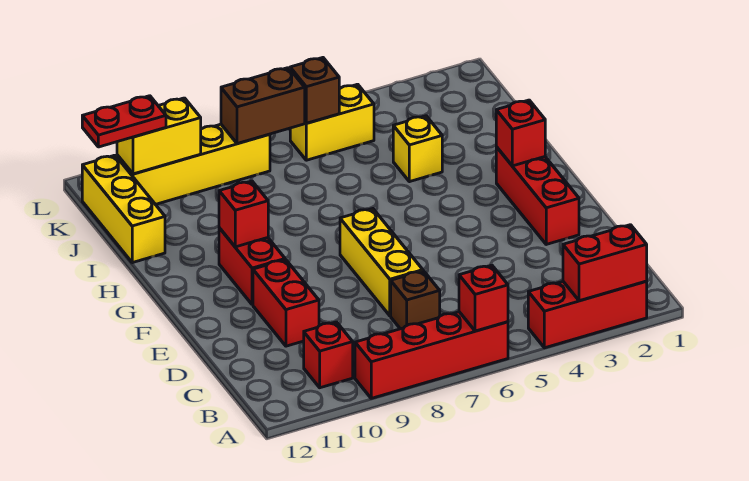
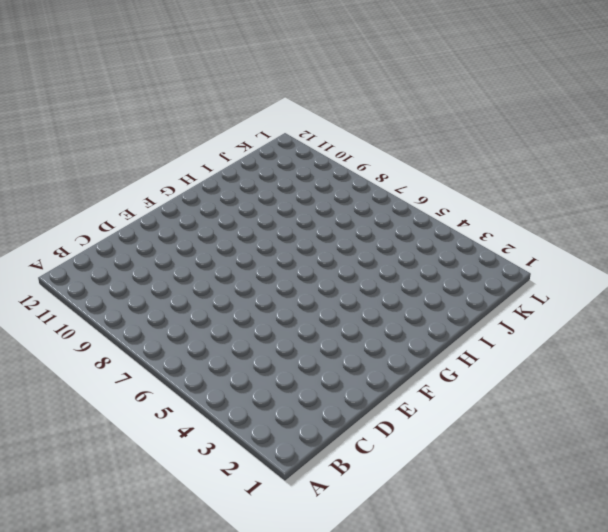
none -> red brick A2:A4 level 1
none -> red brick A6:A9 level 1
none -> red brick B10 level 1

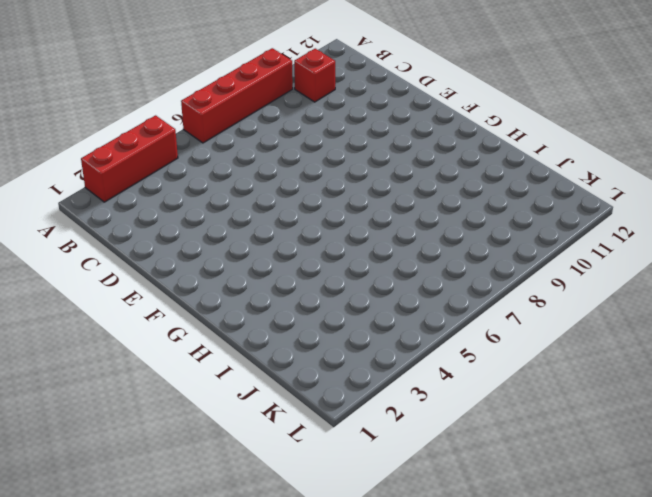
none -> brown brick C7 level 1
none -> yellow brick D7:F7 level 1
none -> red brick D10:E10 level 1

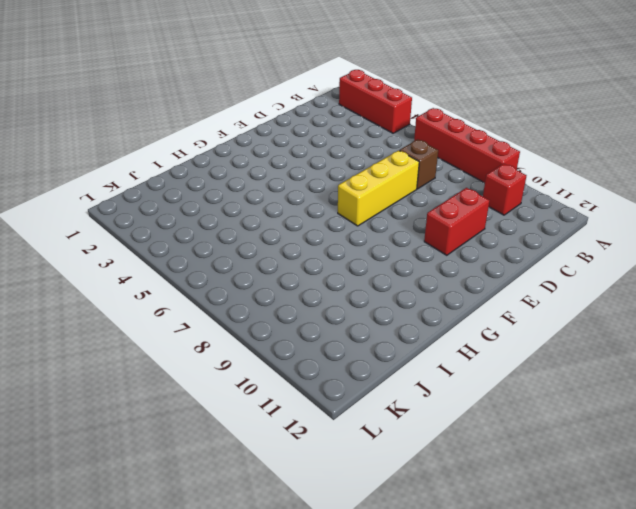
none -> red brick E2:G2 level 1
none -> red brick F10:G10 level 1
none -> yellow brick I4 level 1

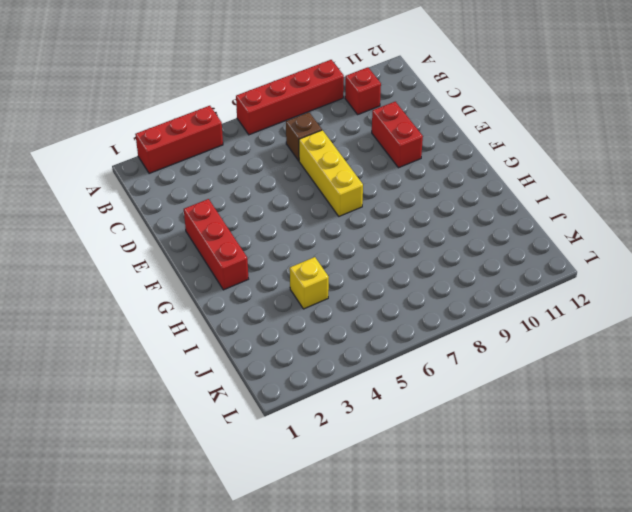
none -> red brick F10:G10 level 1
none -> yellow brick I12:K12 level 1
none -> yellow brick K5:K6 level 1

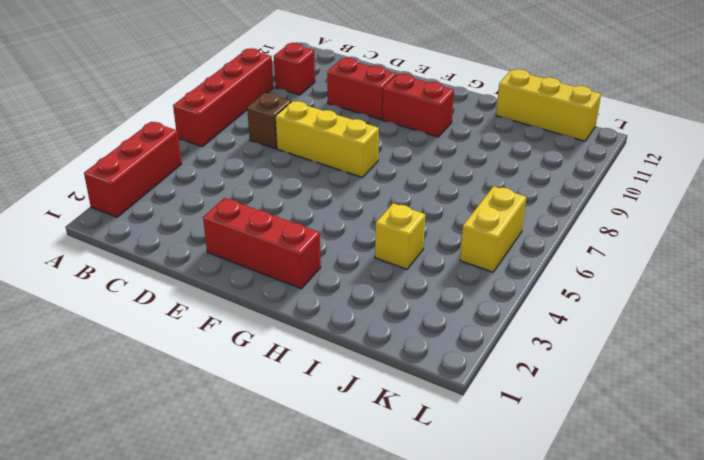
none -> yellow brick K8:K11 level 1
none -> red brick A2:A3 level 2
none -> red brick A6 level 2

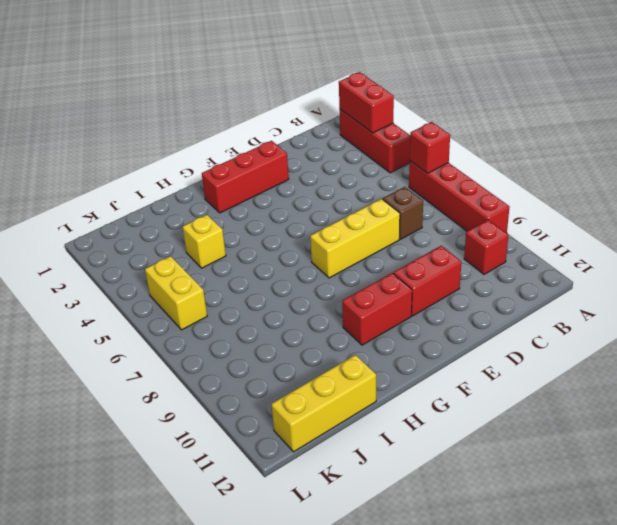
none -> yellow brick K8:K11 level 1
none -> red brick G2 level 2
none -> red brick G10 level 2

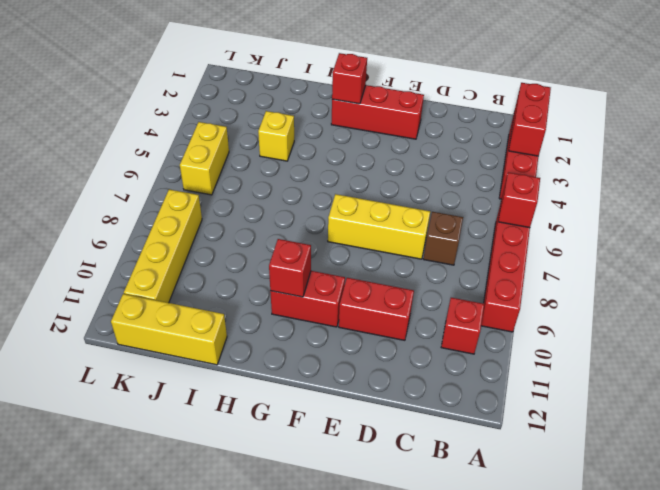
none -> brown brick K6 level 2
none -> brown brick K7:K8 level 2
none -> yellow brick K10:K11 level 2

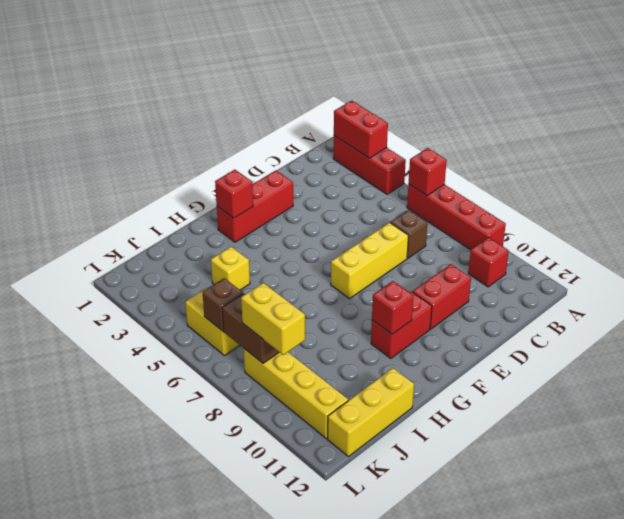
yellow brick K8:K9 level 3 -> yellow brick K10:K11 level 2
none -> red plate K11:K12 level 3

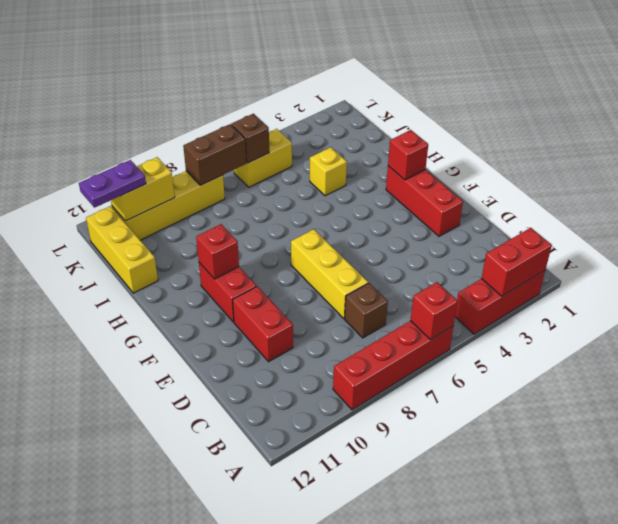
purple plate K11:K12 level 3 -> red plate K11:K12 level 3
none -> red brick B10 level 1

